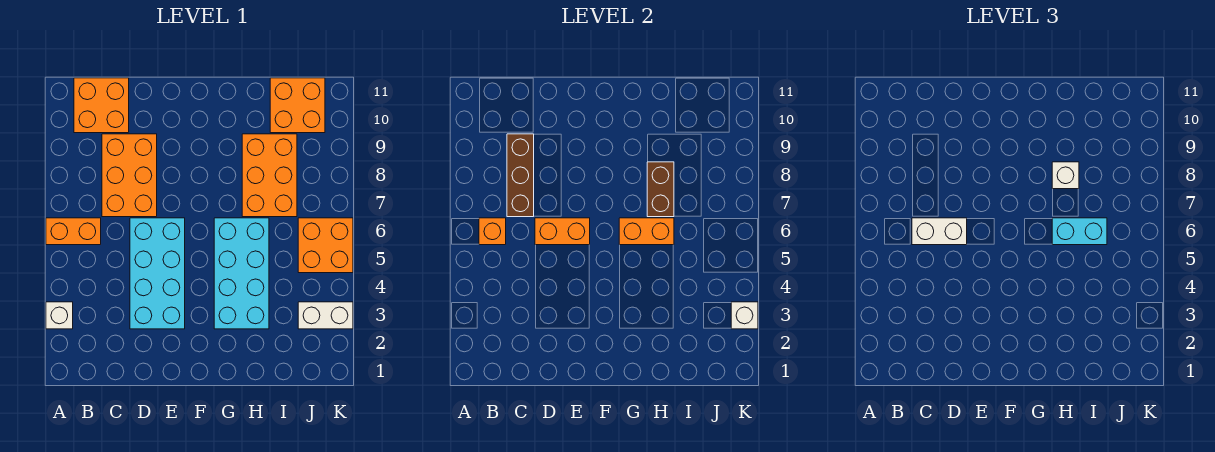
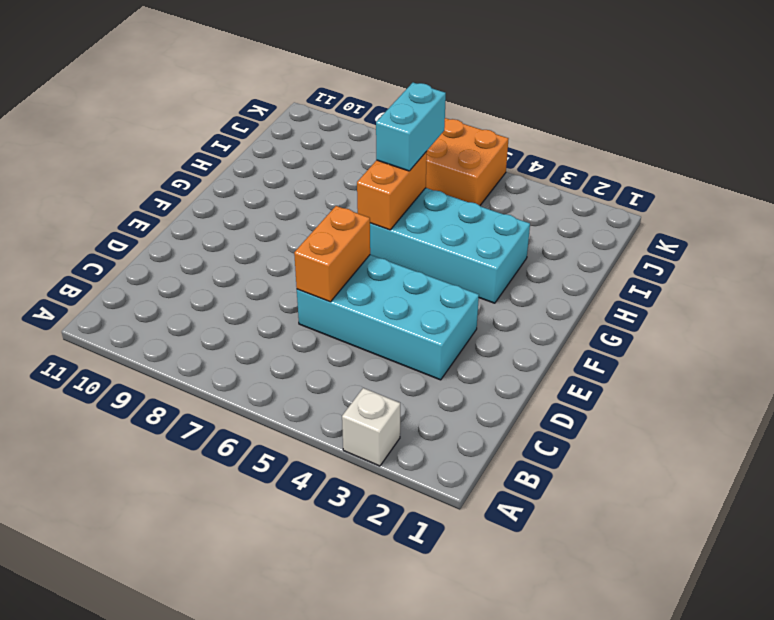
none -> orange brick A6:B6 level 1
none -> orange brick B10:C11 level 1
none -> orange brick C7:D9 level 1

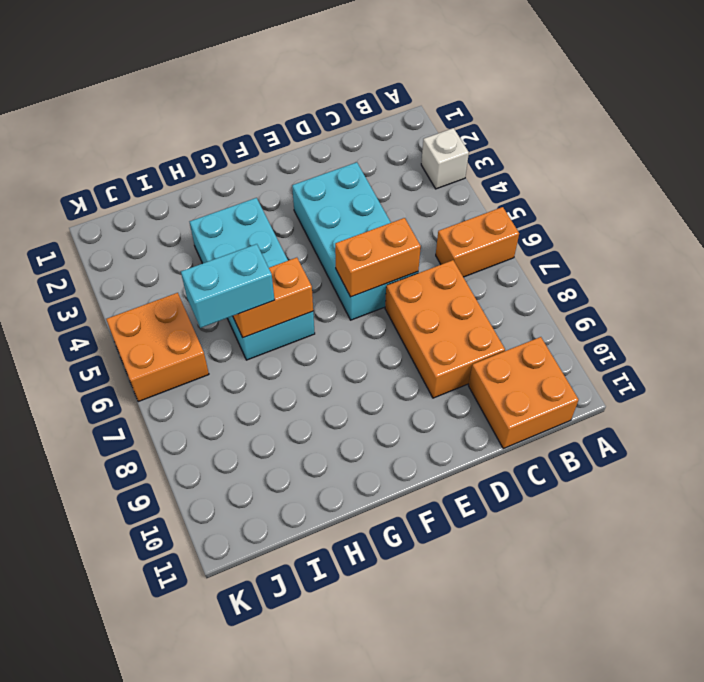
none -> orange brick H7:I9 level 1
none -> orange brick I10:J11 level 1
none -> white brick J3:K3 level 1

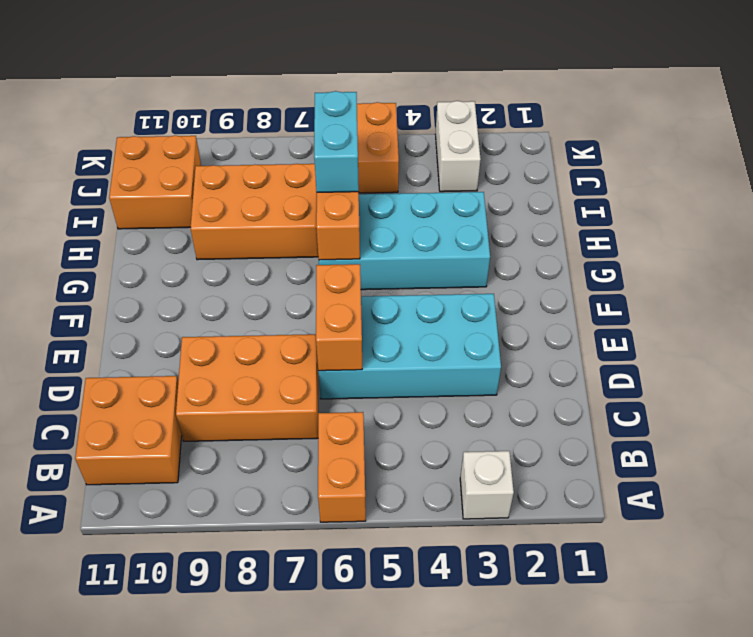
none -> orange brick B6 level 2
none -> brown brick C7:C9 level 2
none -> brown brick H7:H8 level 2

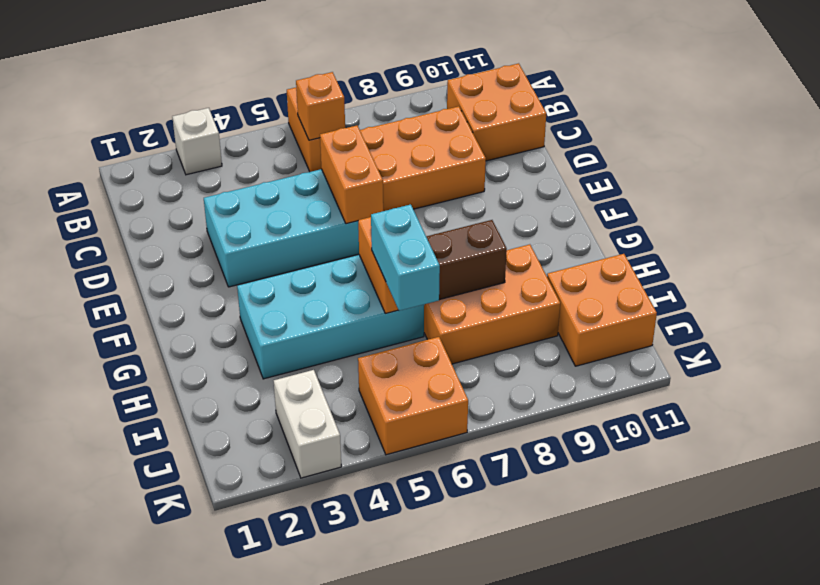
none -> brown brick C7:C9 level 2
none -> white brick K3 level 2
none -> white brick C6:D6 level 3

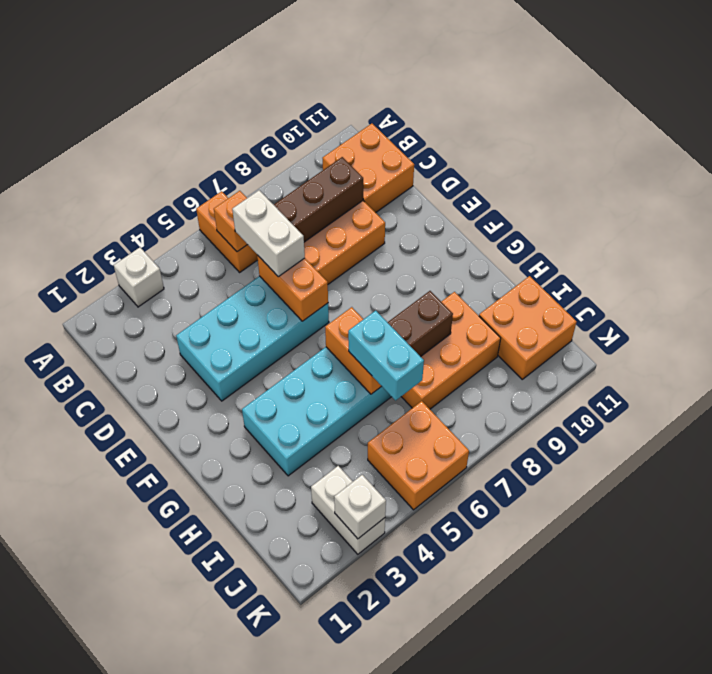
none -> white brick H8 level 3

